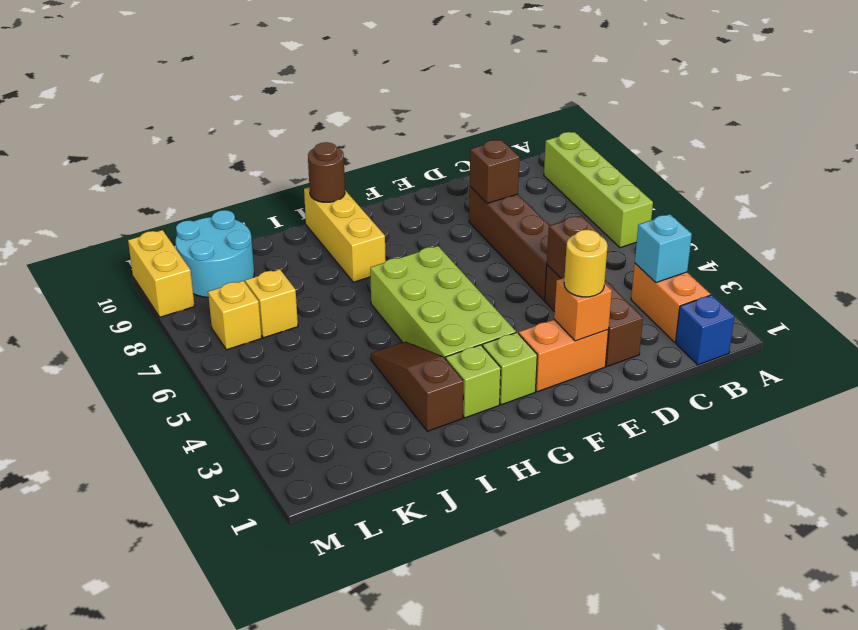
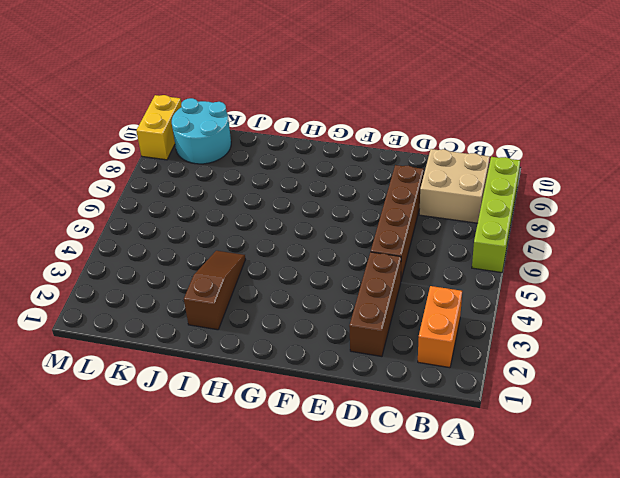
tan brick B8:C9 level 1 -> none
none -> blue brick B1 level 1
none -> orange brick E2:F2 level 1
none -> lime brick G2 level 1

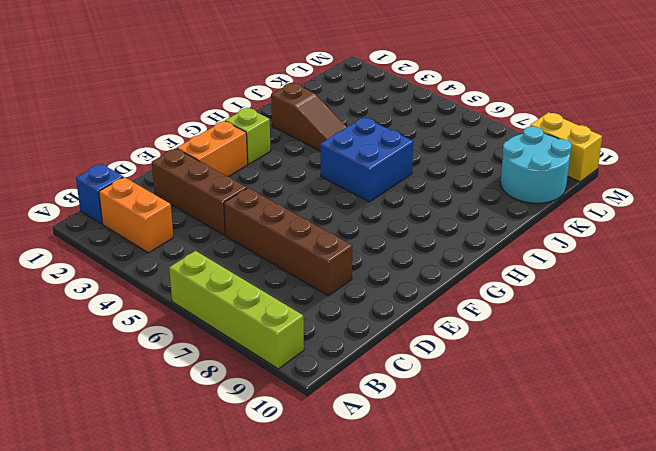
blue brick H5:I6 level 1 -> lime brick G3:H6 level 1
none -> lime brick H2 level 1
none -> yellow brick H8:H10 level 1
none -> yellow brick K7 level 1

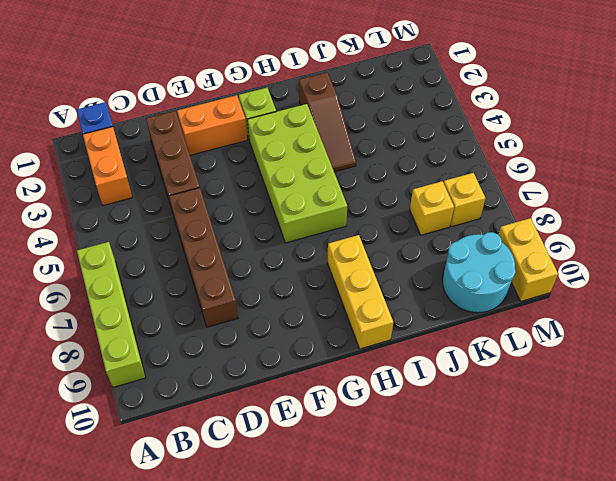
none -> lime brick H2 level 1
none -> cyan brick B3 level 2
none -> brown brick D4 level 2

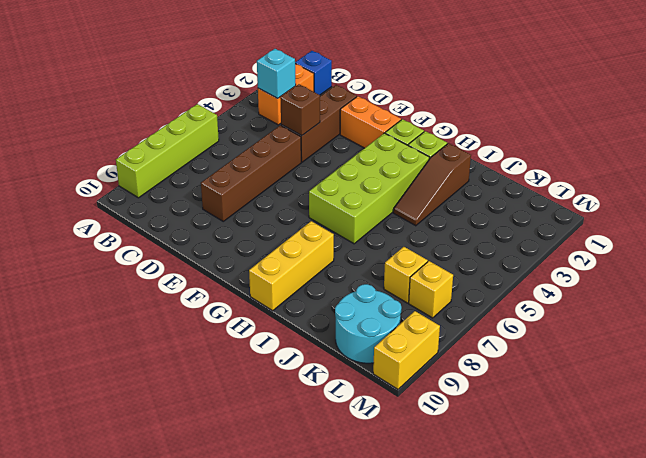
none -> brown brick D8 level 2
none -> orange brick E2 level 2
none -> brown round brick H10 level 2

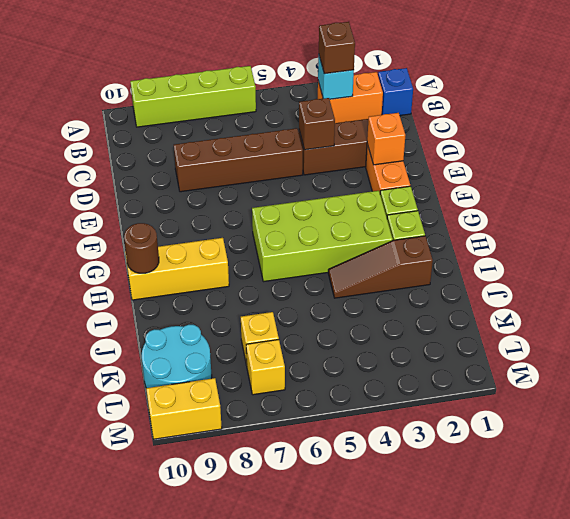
brown brick B3 level 3 -> brown brick D8 level 2
none -> yellow round brick E2 level 3

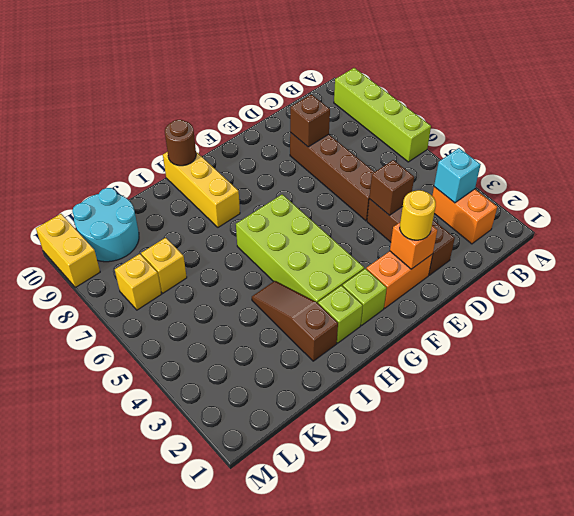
none -> blue brick B1 level 1

